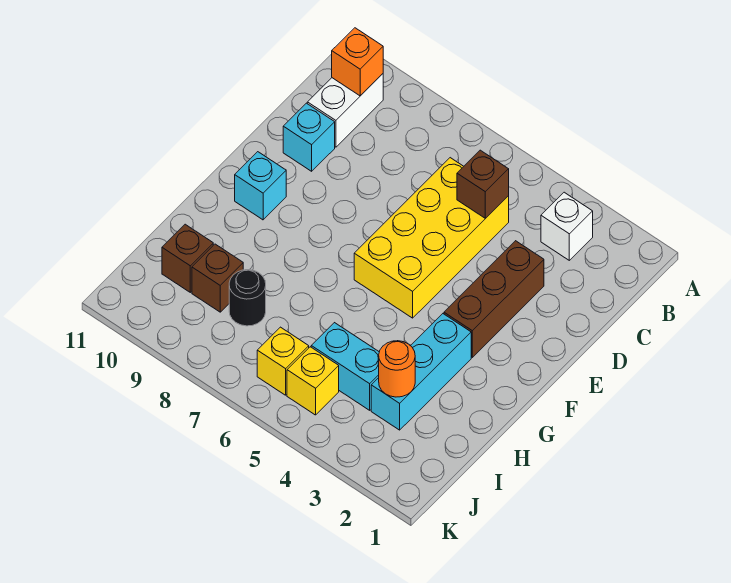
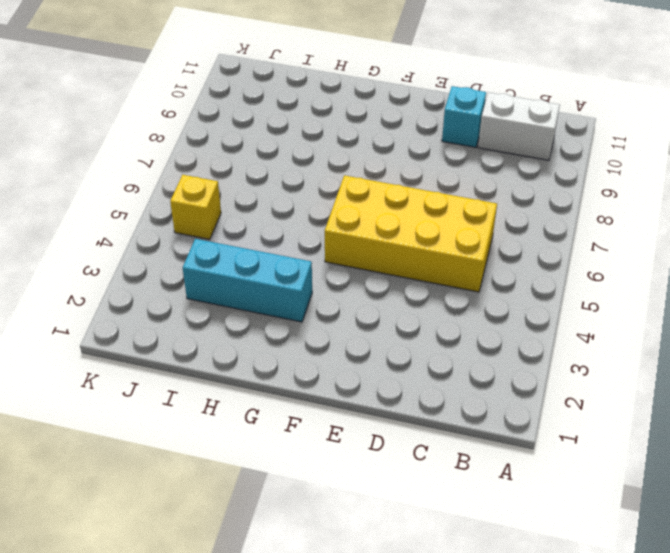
none -> white brick B3 level 1
none -> brown brick D3:F3 level 1
none -> cyan brick F10 level 1

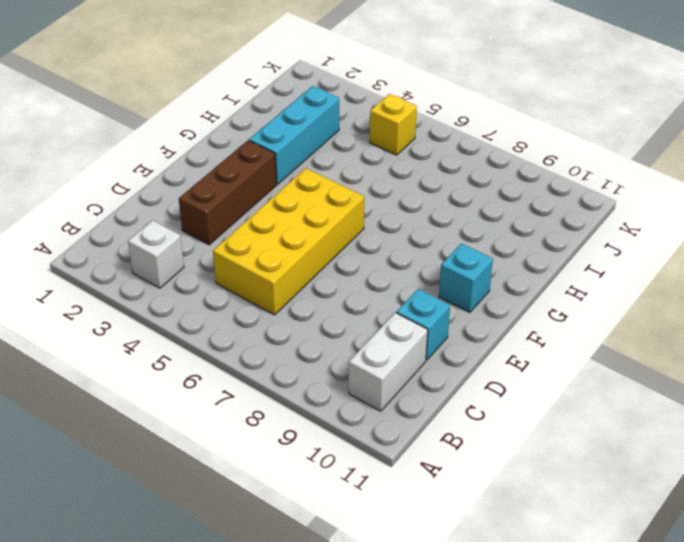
none -> cyan brick I4:I5 level 1
none -> black round brick I8 level 1
none -> brown brick I9 level 1

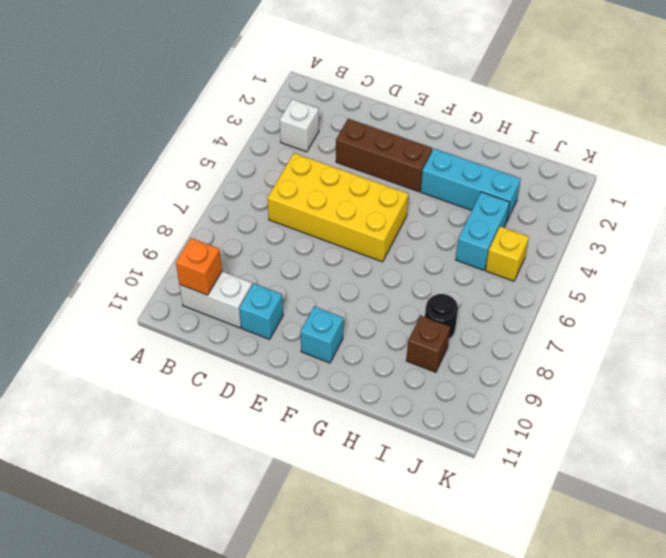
none -> brown brick I10 level 1
none -> yellow brick J6 level 1
none -> brown brick C5 level 2

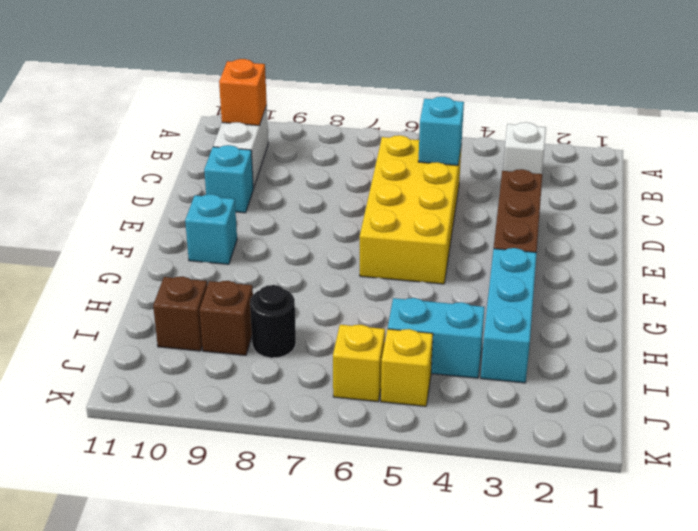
cyan brick C5 level 2 -> brown brick C5 level 2
none -> orange round brick I3 level 2

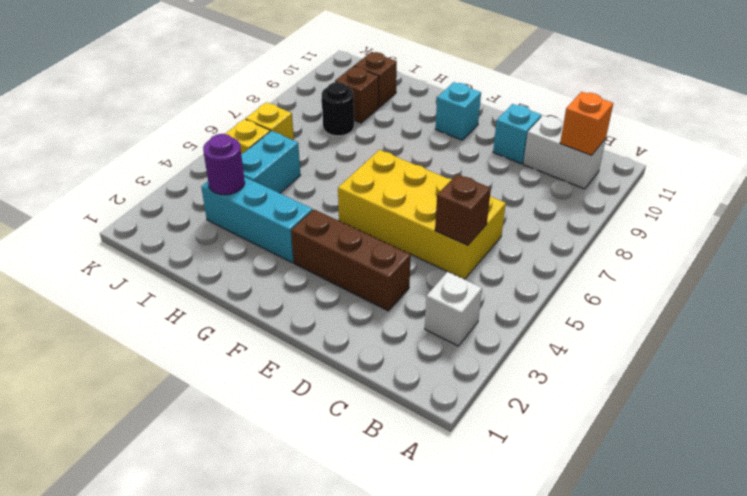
purple round brick I3 level 2 -> orange round brick I3 level 2

